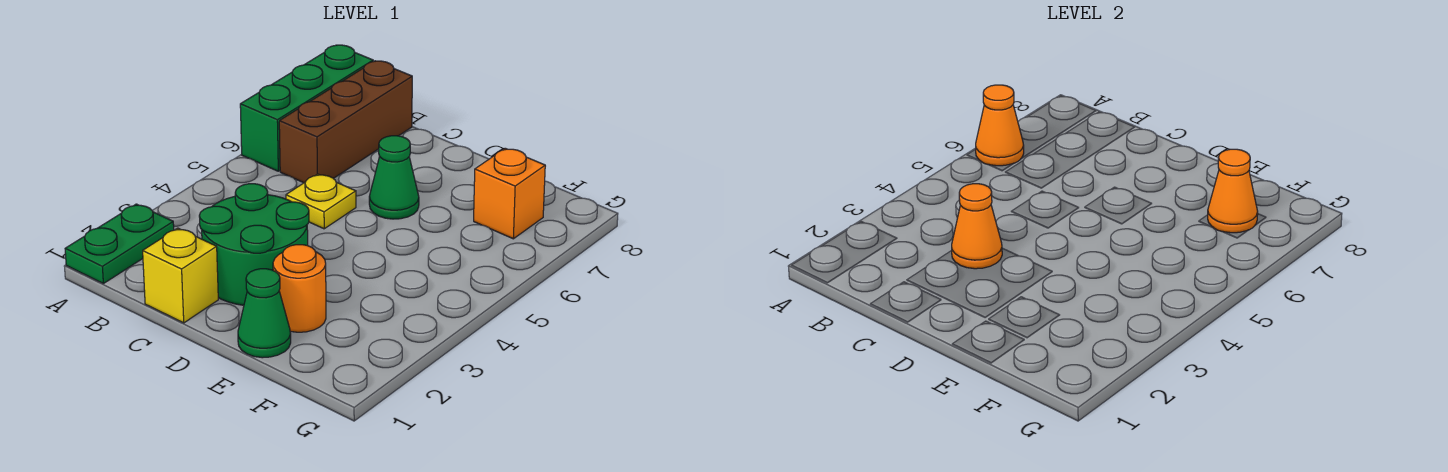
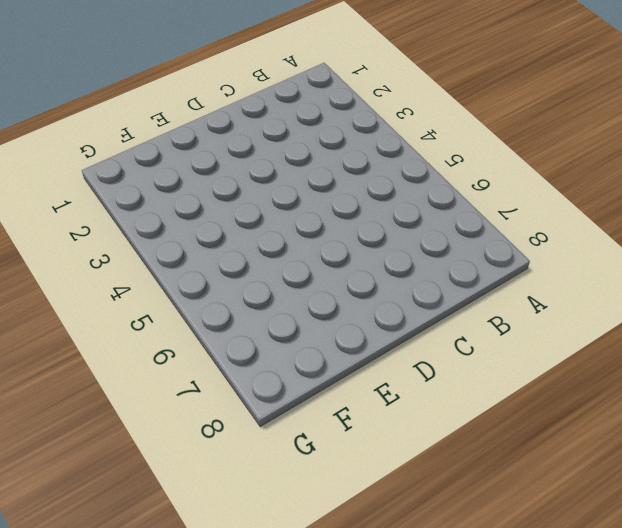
none -> green plate A1:A2 level 1
none -> green brick A6:A8 level 1
none -> brown brick B6:B8 level 1

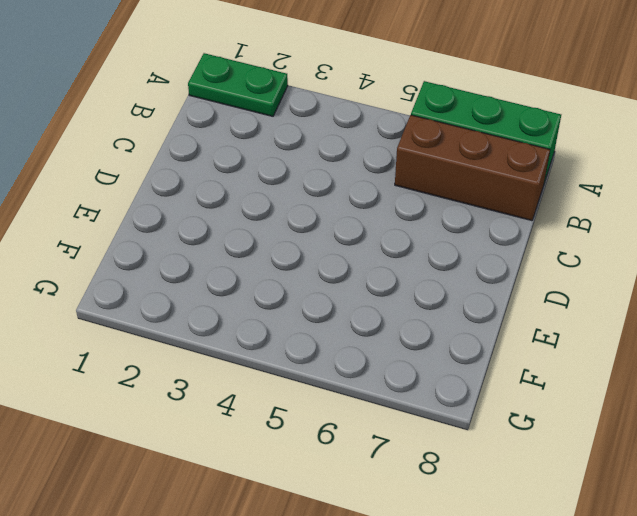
none -> yellow brick C1 level 1
none -> green round brick C2:D3 level 1
none -> yellow plate C5 level 1

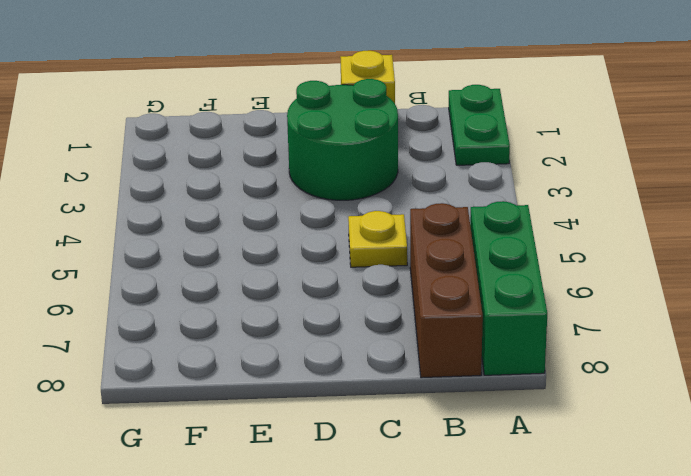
none -> green cone D6 level 1
none -> green cone E1 level 1
none -> orange round brick E2 level 1

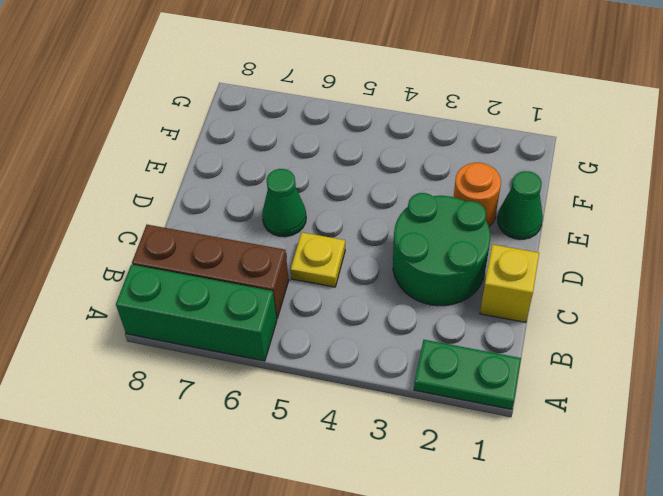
none -> orange brick F7 level 1
none -> orange cone A6 level 2
none -> orange cone C3 level 2

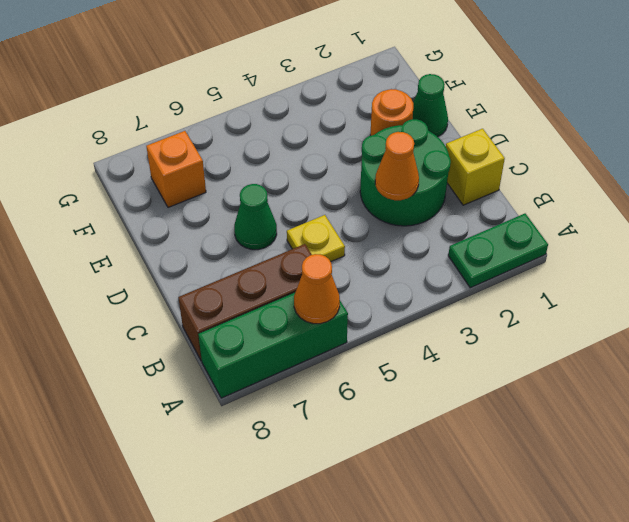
none -> orange cone F7 level 2

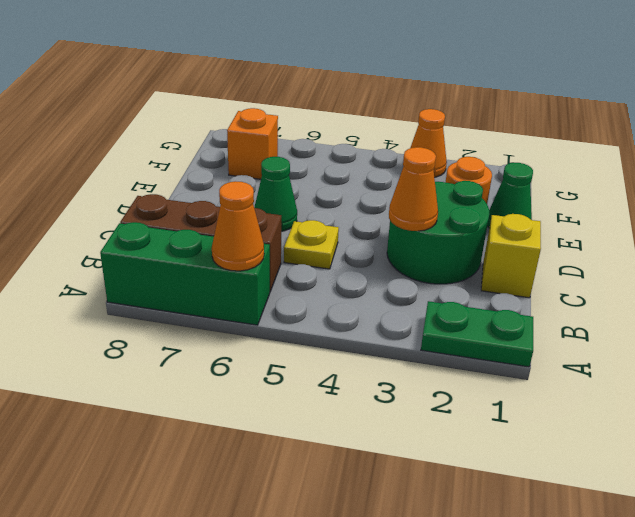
orange cone G3 level 1 -> orange cone F7 level 2

